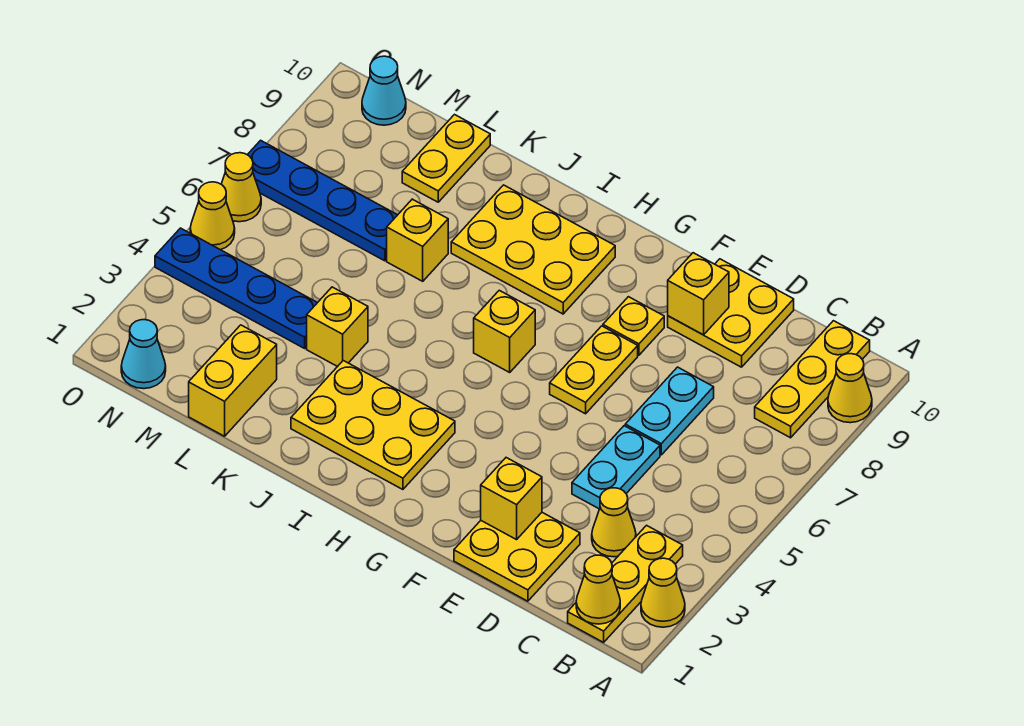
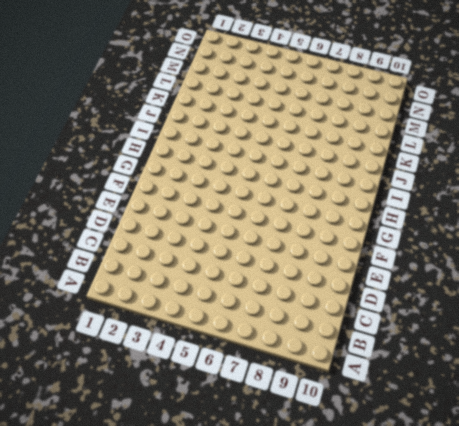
none -> yellow cone A2 level 1
none -> yellow cone A9 level 1
none -> yellow plate B1:B3 level 1

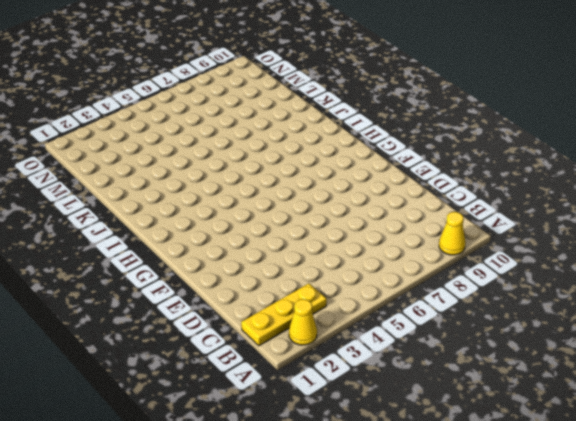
none -> yellow plate B8:B10 level 1
none -> yellow cone C3 level 1
none -> yellow plate D1:E2 level 1

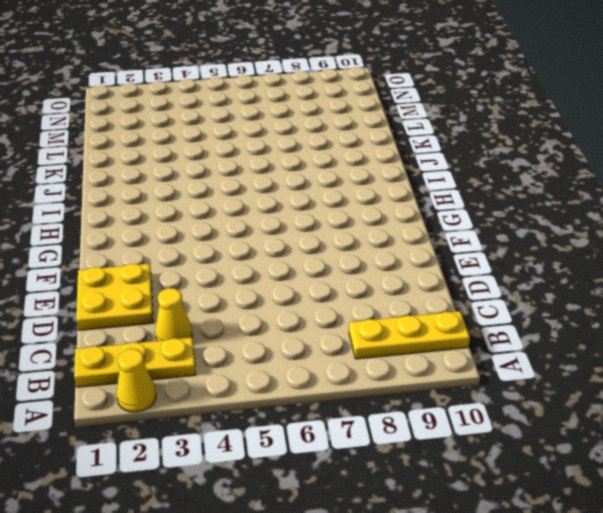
none -> yellow cone A9 level 1
none -> cyan plate D4:D5 level 1
none -> cyan plate D6:D7 level 1

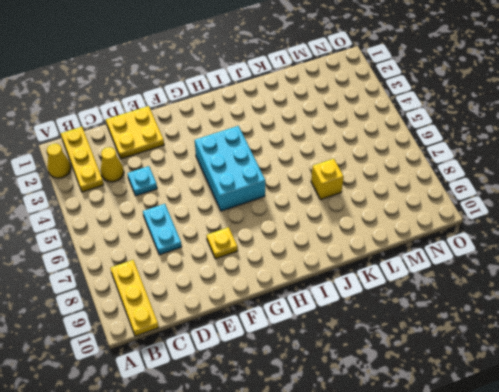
cyan plate D4 level 1 -> cyan plate D4:D5 level 1
cyan brick G4:H6 level 1 -> yellow brick H6 level 1
none -> yellow cone A9 level 1
none -> yellow plate D9:E10 level 1
none -> yellow plate F6:F7 level 1

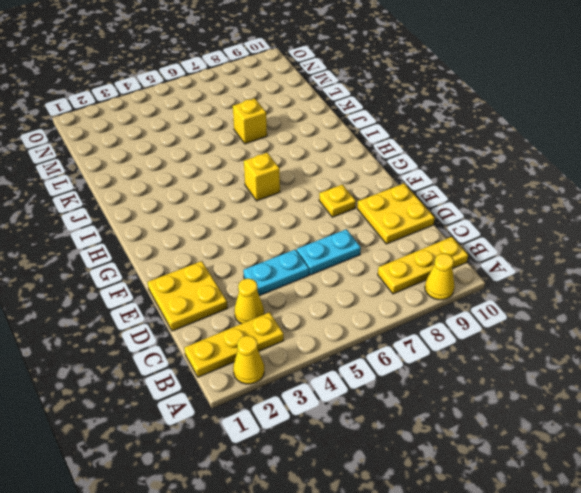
none -> yellow plate F6:F7 level 1
none -> yellow plate H2:J3 level 1
none -> yellow plate H8:J9 level 1

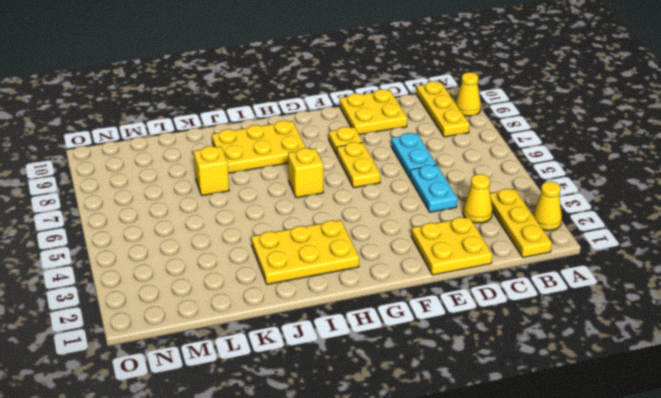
none -> yellow brick K4 level 1
none -> yellow brick L1:L2 level 1
none -> blue plate L4:O4 level 1

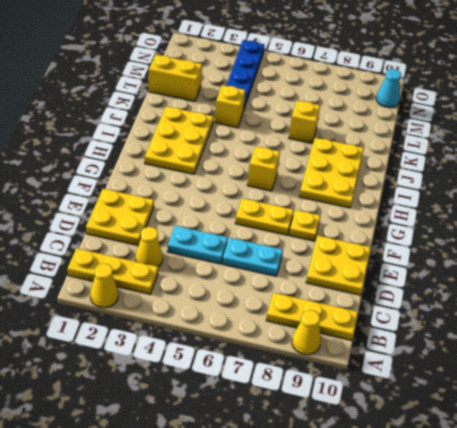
none -> blue plate L7:O7 level 1
none -> yellow plate L9:L10 level 1
none -> cyan cone N1 level 1

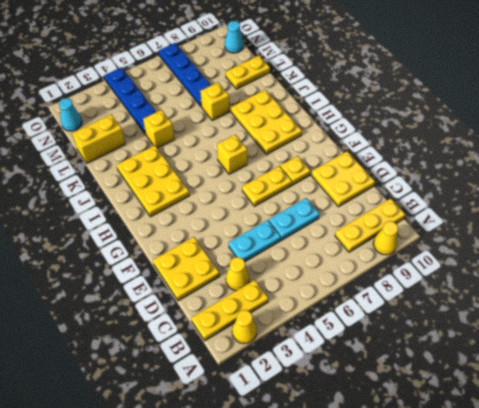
none -> yellow cone O5 level 1
none -> yellow cone O6 level 1
none -> yellow cone B1 level 2

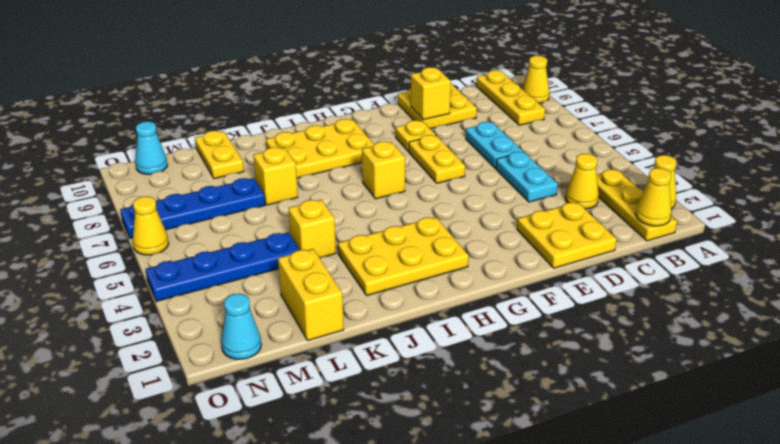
none -> yellow cone O5 level 1
none -> yellow brick E2 level 2

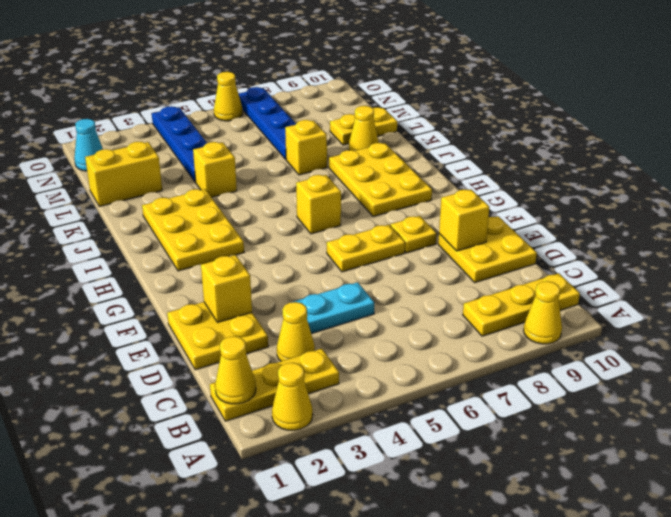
yellow cone K9 level 1 -> yellow cone O5 level 1
none -> cyan plate D6:D7 level 1
none -> cyan cone N10 level 1

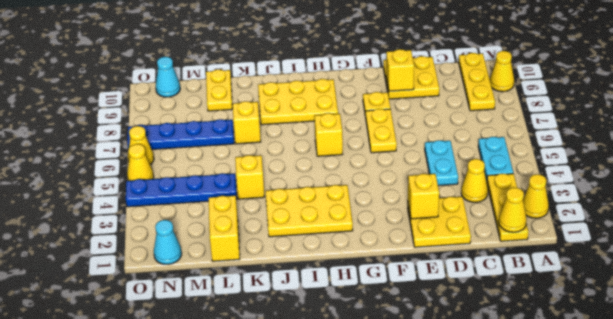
cyan plate B4:B5 level 1 -> cyan plate D6:D7 level 1

